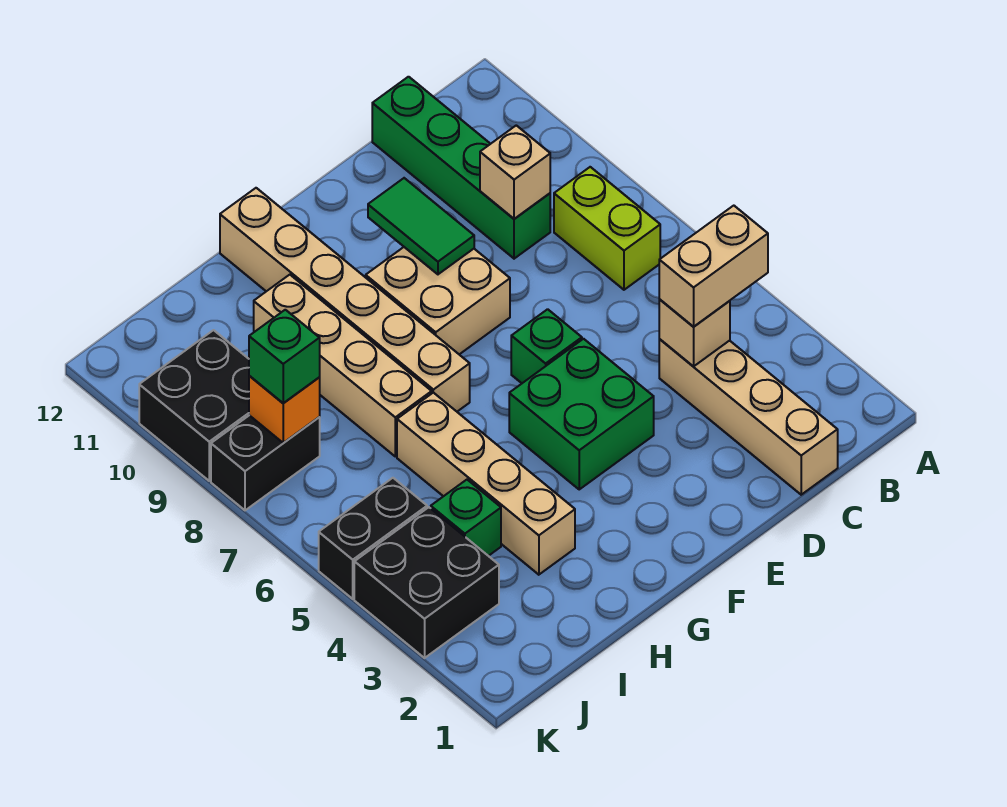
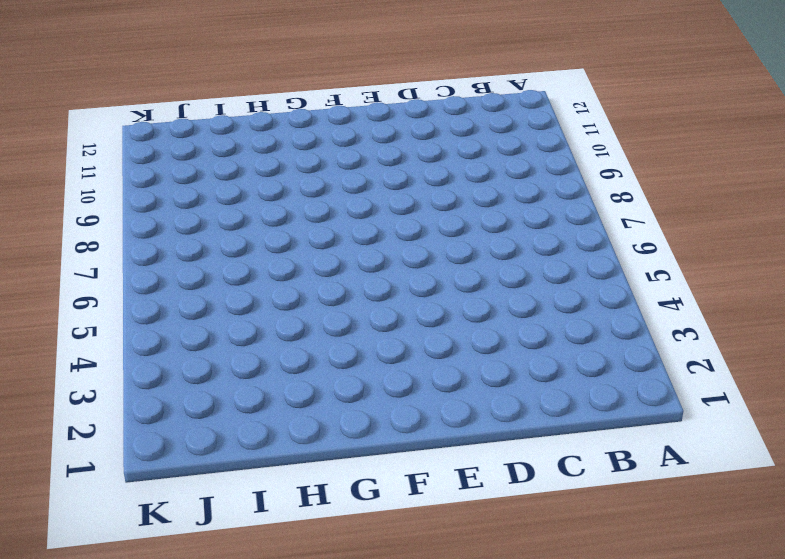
none -> lime brick B7:B8 level 1
none -> tan brick C1:C4 level 1
none -> green brick C9:C12 level 1

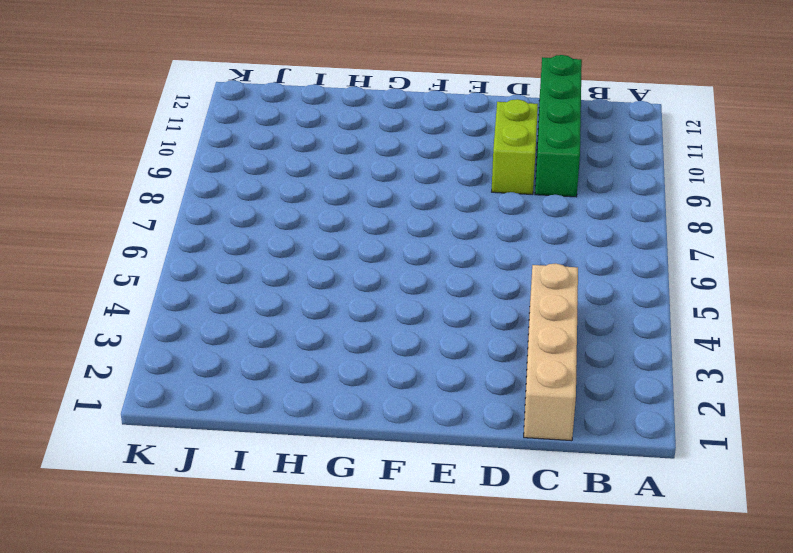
lime brick D9:D10 level 1 -> lime brick B7:B8 level 1
none -> green brick E4:F5 level 1
none -> green brick E6 level 1
none -> tan brick E8:F9 level 1

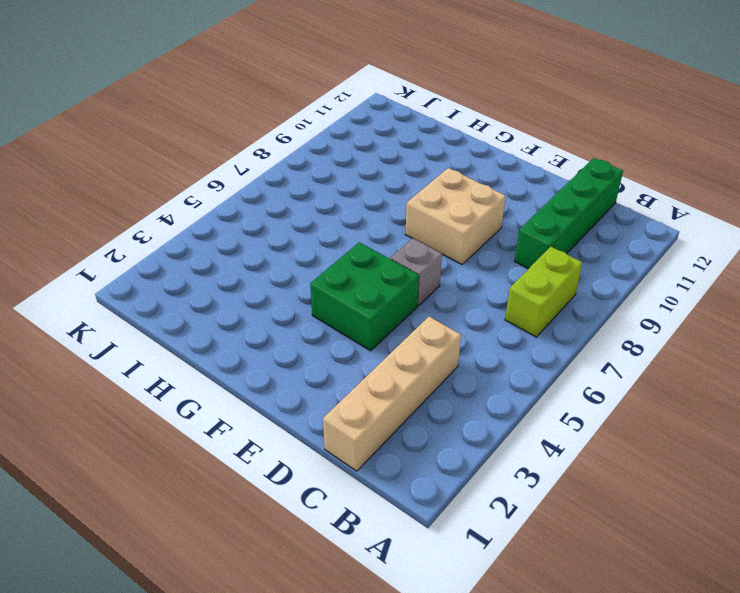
grey brick E6 level 1 -> green brick E6 level 1
none -> tan brick G7:G12 level 1
none -> tan brick H3:H6 level 1
none -> tan brick H7:H10 level 1

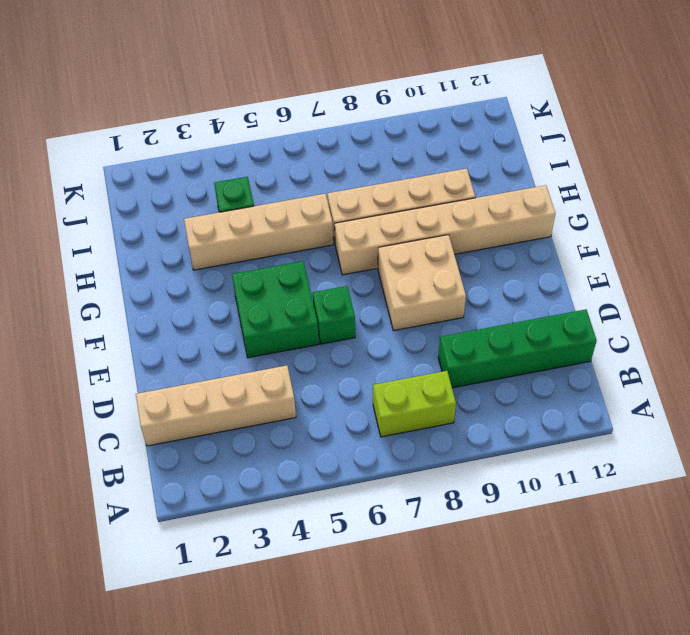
none -> black brick J3:K4 level 1
none -> black brick J5:K5 level 1
none -> black brick J8:K8 level 1

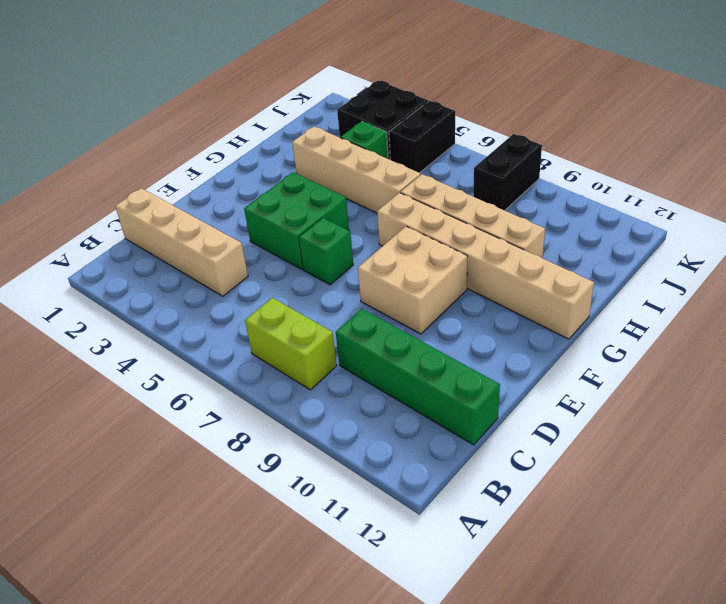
none -> black brick J9:K10 level 1
none -> tan brick C4 level 2
none -> tan brick C9 level 2

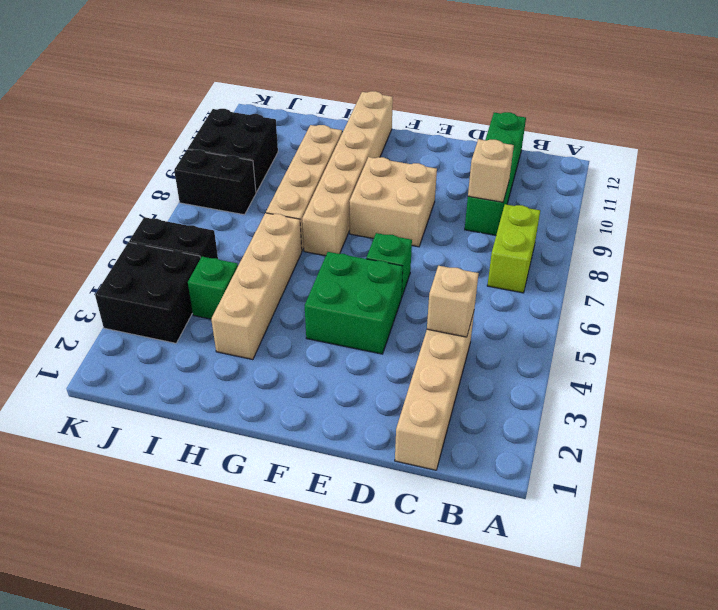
none -> green tile E9:E10 level 2
none -> orange brick J8 level 2
none -> tan brick B4:C4 level 3

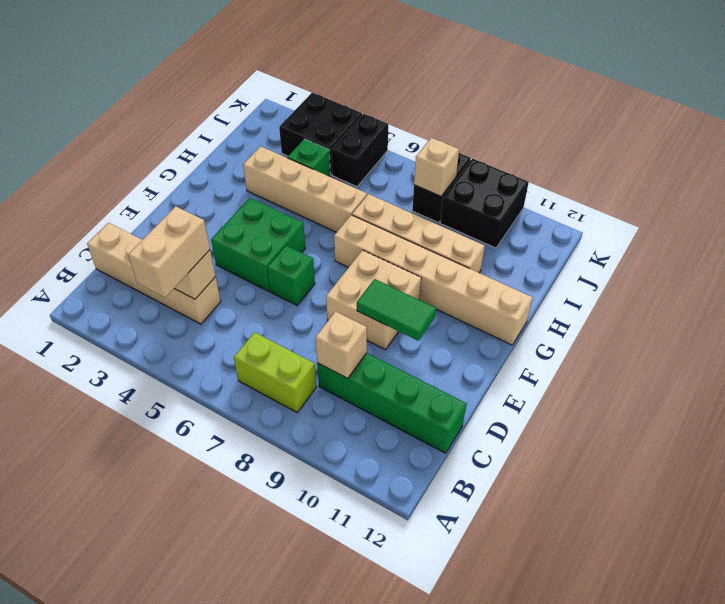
tan brick J8 level 2 -> orange brick J8 level 2
none -> green brick J8 level 3

